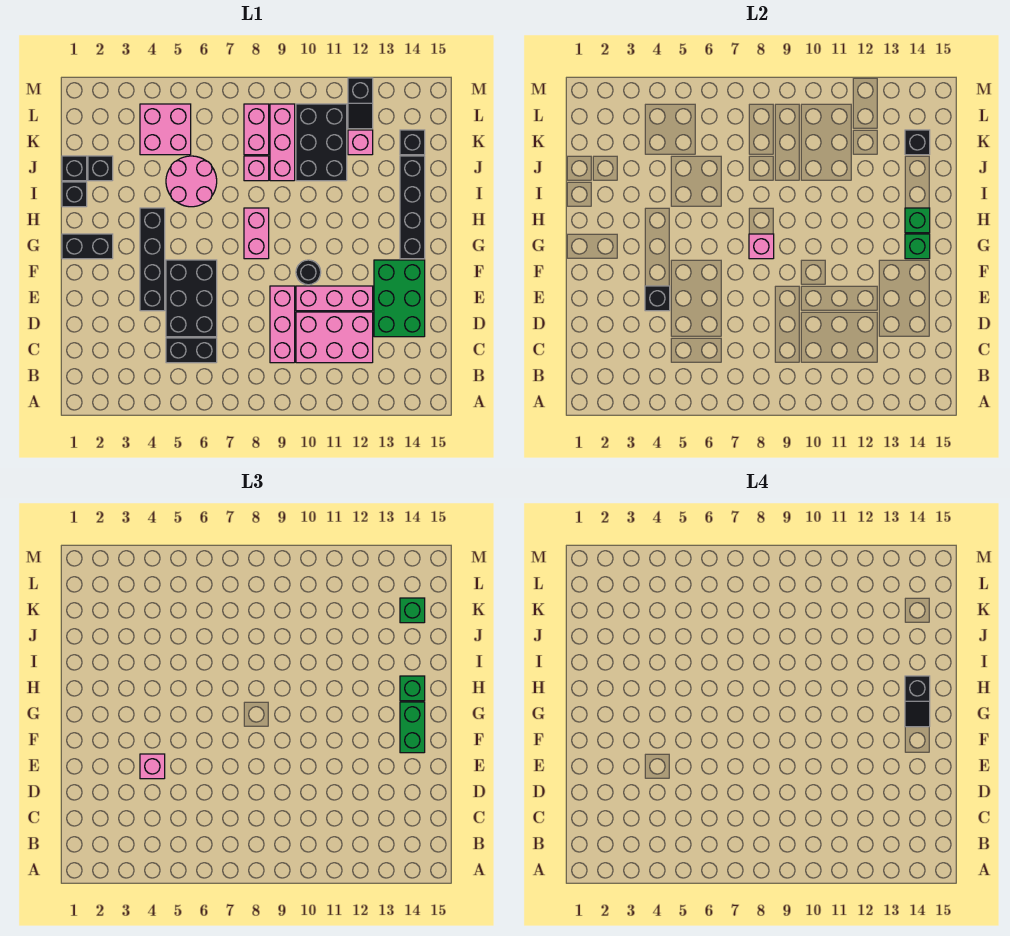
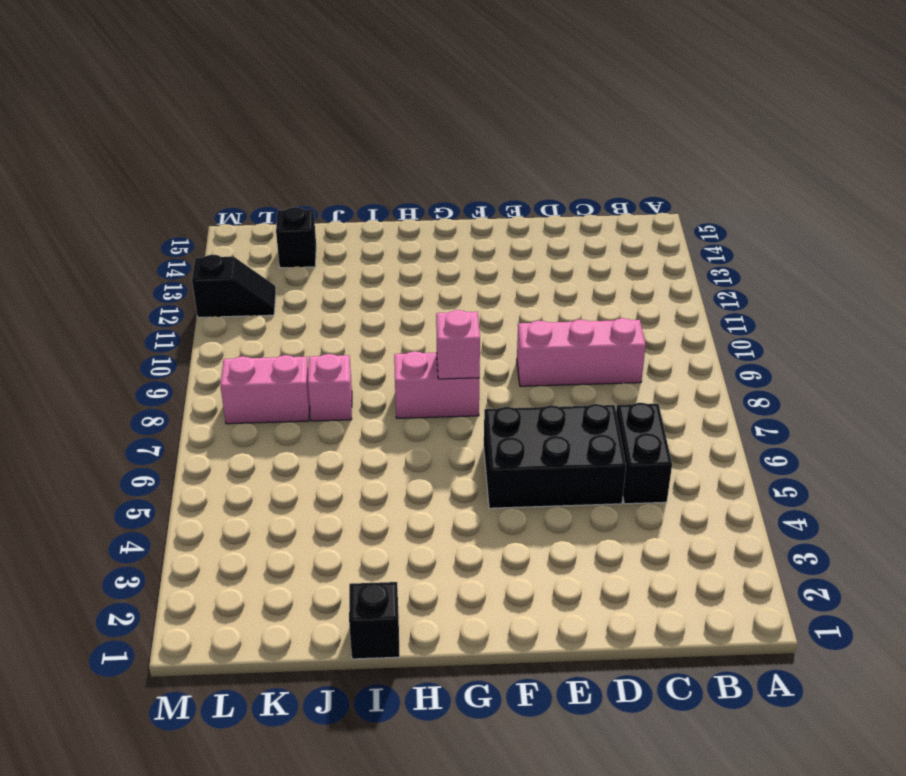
none -> pink brick C10:D12 level 1
none -> green brick D13:F14 level 1
none -> black brick E4:H4 level 1
none -> pink brick E10:E12 level 1

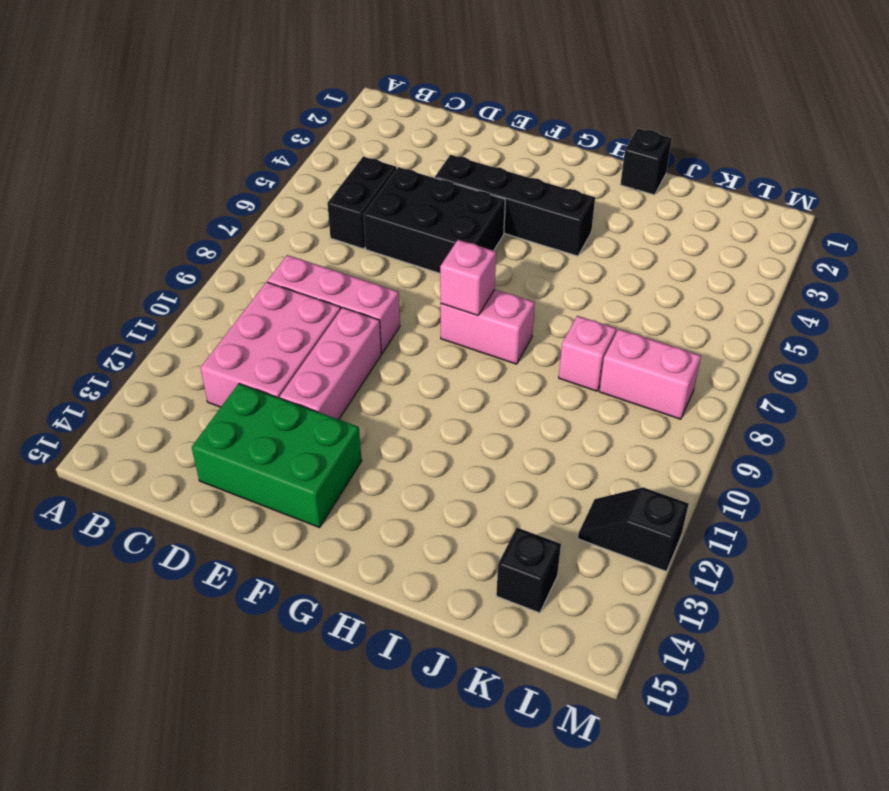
none -> black round brick F10 level 1
none -> black brick G1:G2 level 1
none -> black brick G14:J14 level 1
none -> pink round brick I5:J6 level 1

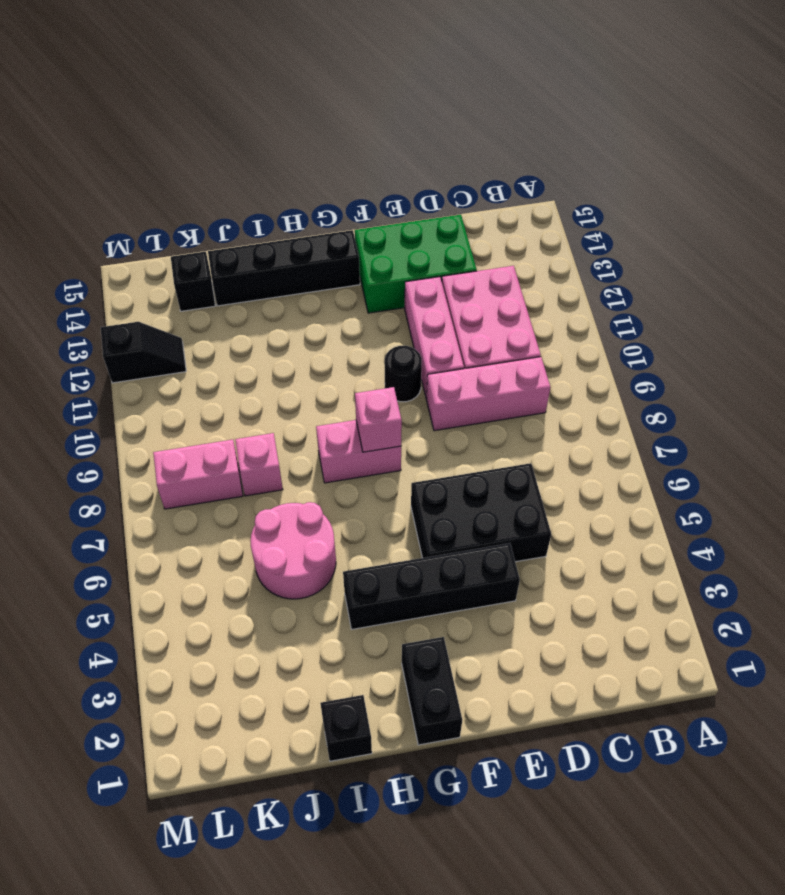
none -> black brick C5:C6 level 1
none -> black brick J1 level 1
none -> black brick J2 level 1
none -> pink brick J9:L9 level 1

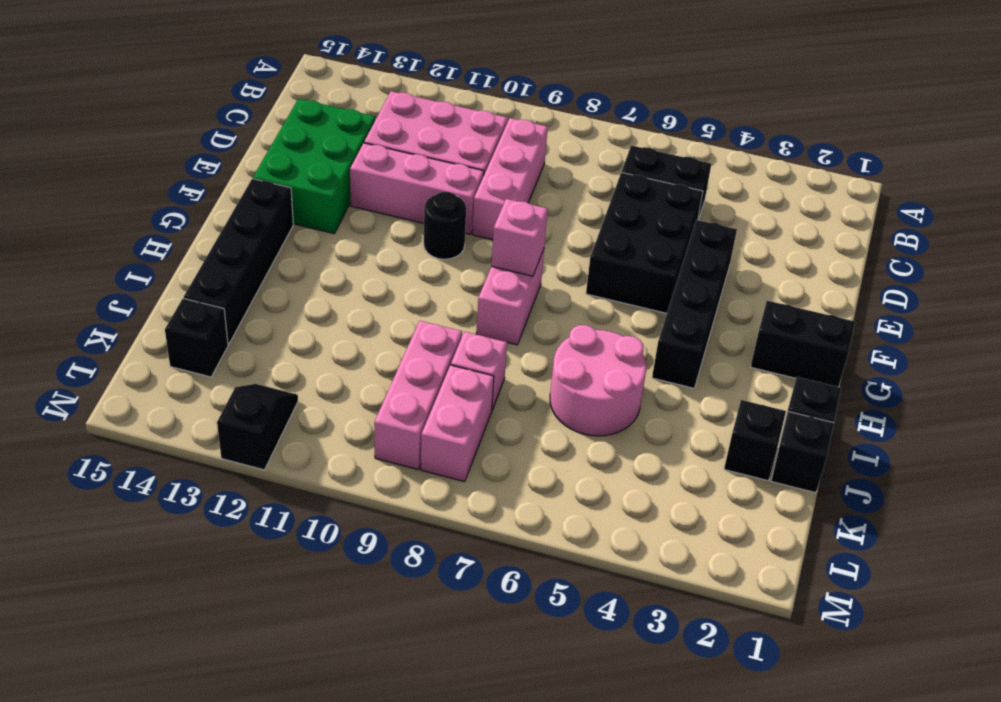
none -> black brick J10:L11 level 1
none -> pink brick K4:L5 level 1
none -> pink brick K12 level 1
none -> black brick E4 level 2

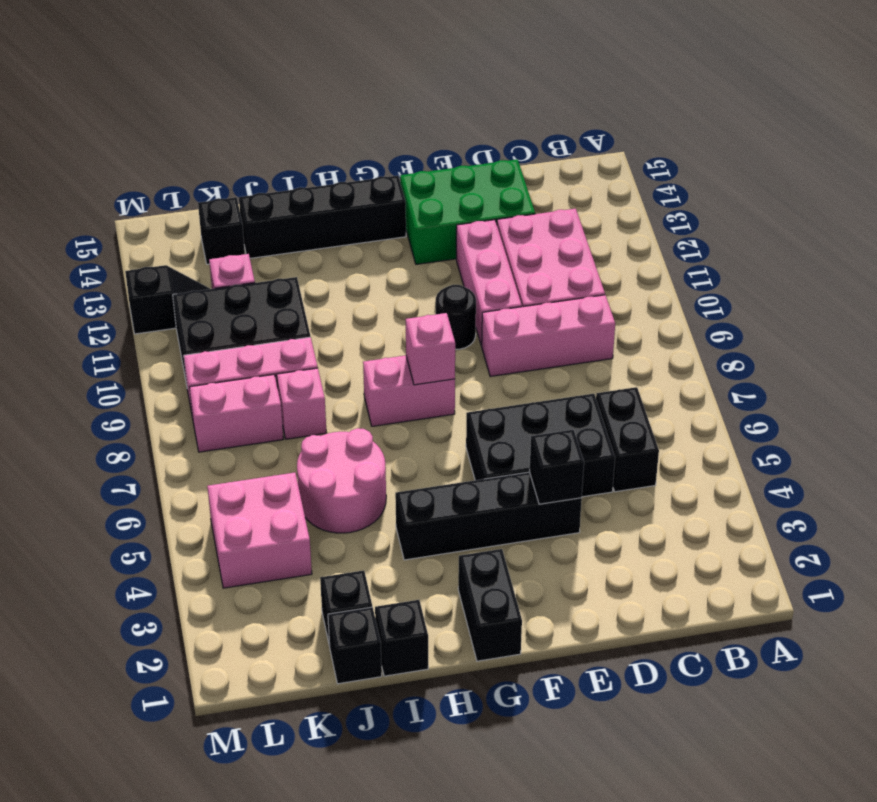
none -> green brick G14 level 2
none -> green brick H14 level 2
none -> black brick K14 level 2
none -> pink brick E4 level 3

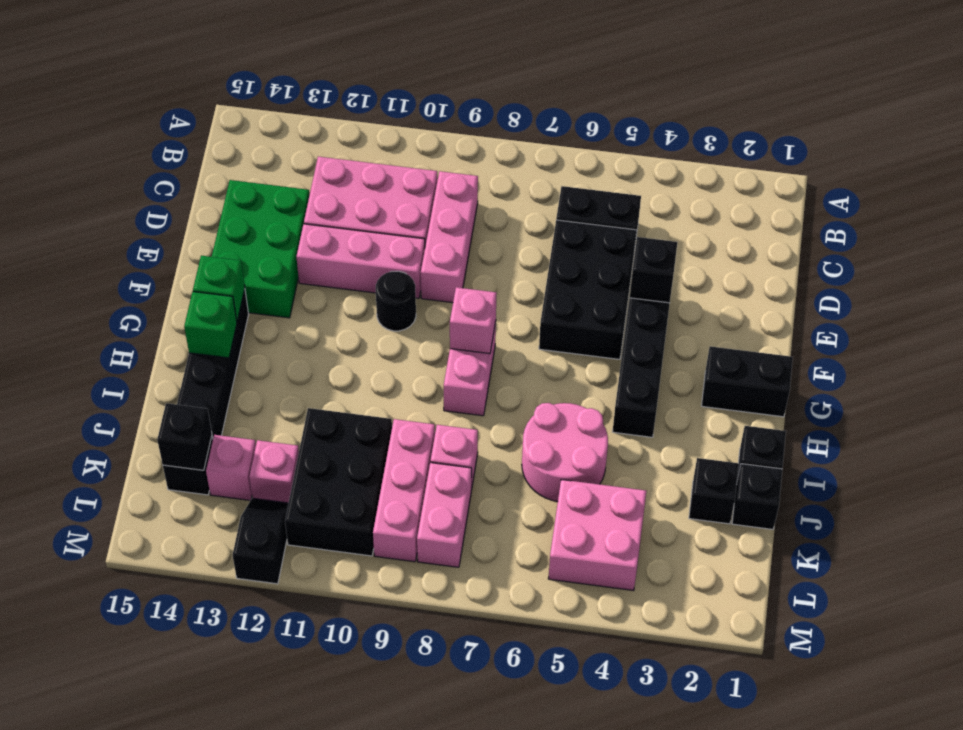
pink brick K13 level 1 -> pink brick E4 level 3
none -> green brick F14:G14 level 3
none -> green brick H14 level 3
none -> green brick K14 level 3
none -> black slope G14:H14 level 4 top H

